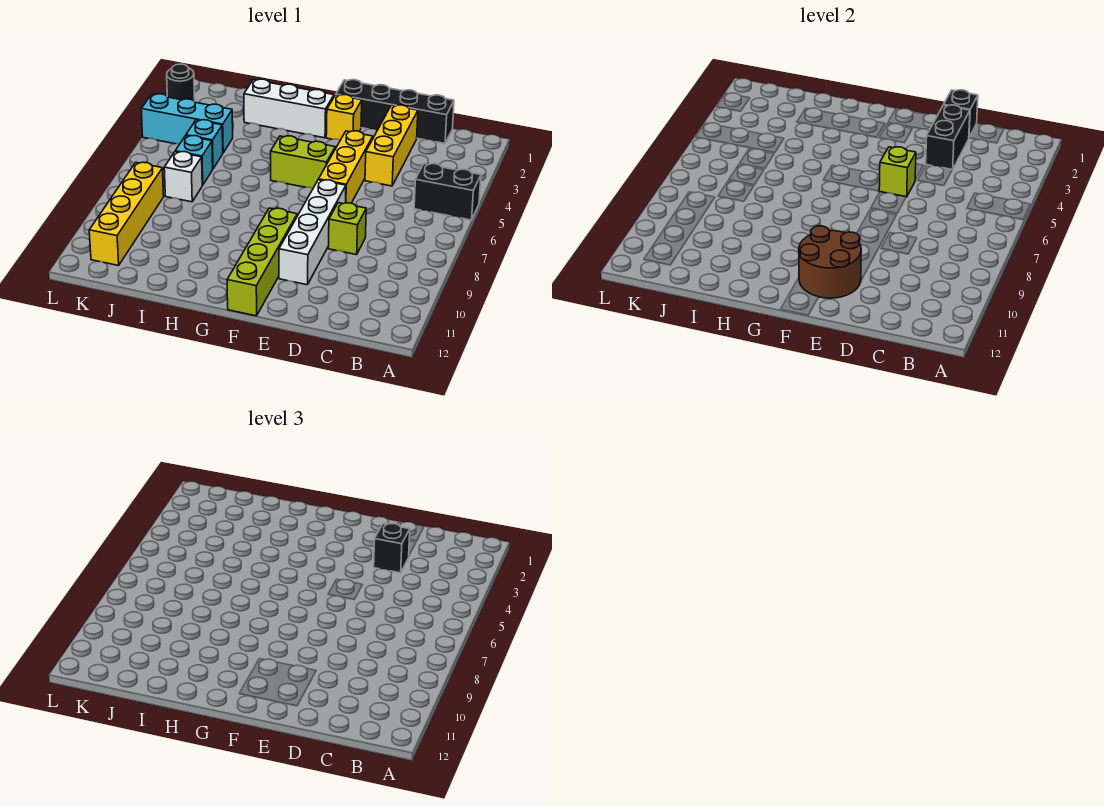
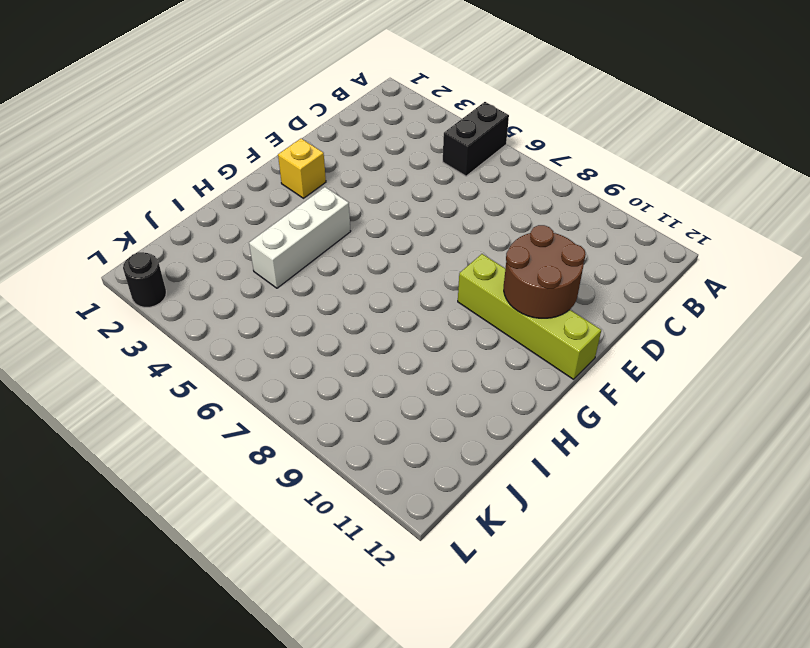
white brick G4:I4 level 1 -> white brick G2:I2 level 1
none -> black brick C1:F1 level 1
none -> yellow brick D2:D4 level 1
none -> lime brick D8 level 1

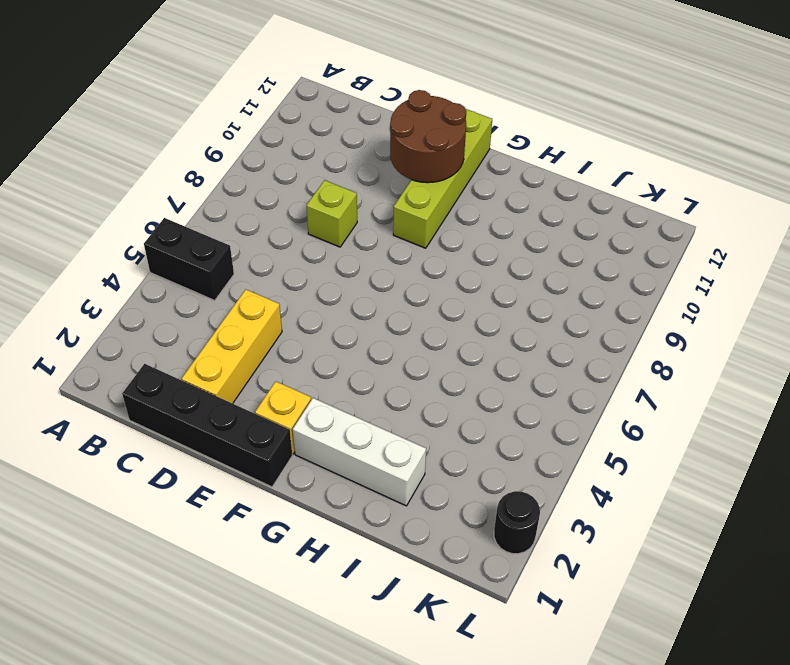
none -> yellow brick E4:E6 level 1
none -> white brick E7:E10 level 1
none -> lime brick F5:G5 level 1

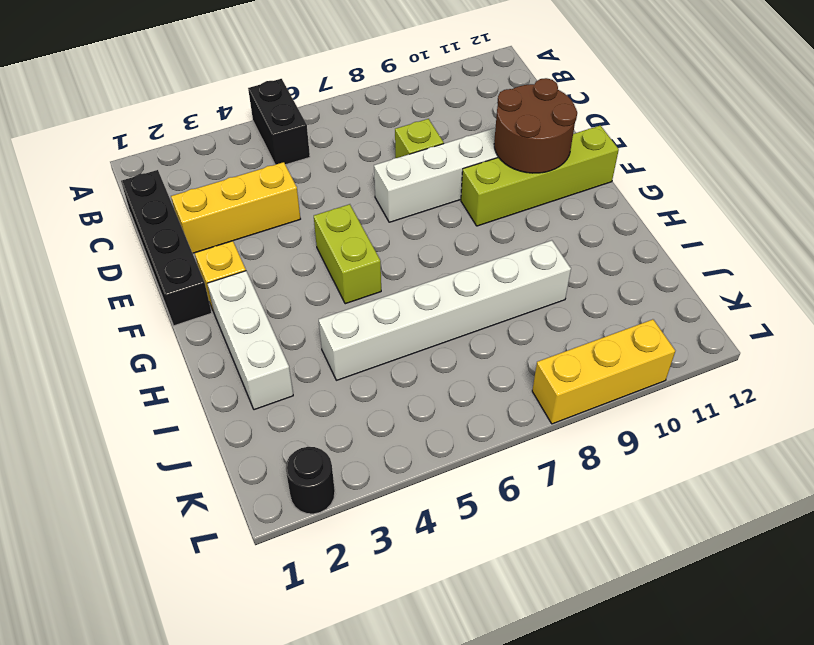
white brick I4:I9 level 1 -> none
yellow brick L8:L10 level 1 -> yellow brick E4:E6 level 1
none -> cyan brick J4:L4 level 1
none -> cyan brick J5 level 1
none -> cyan brick J6 level 1

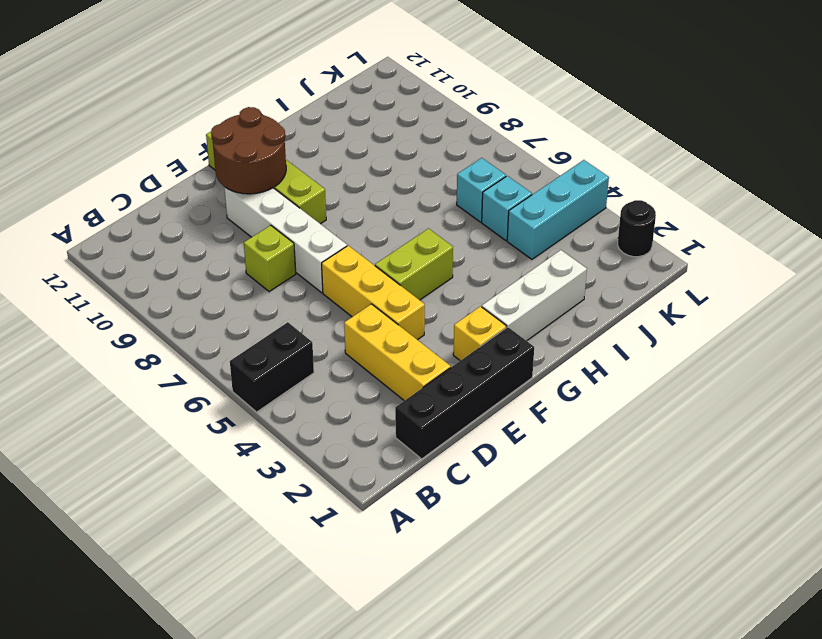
none -> white brick J7 level 1
none -> yellow brick K8:K11 level 1
none -> black brick D1 level 2

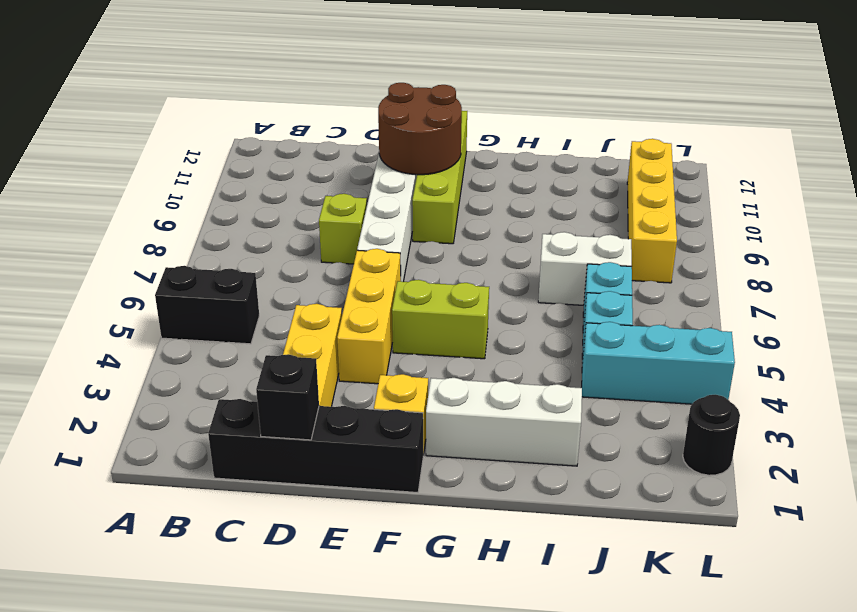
white brick I7:J7 level 1 -> white brick J7 level 1
none -> black brick D2:D3 level 2
none -> lime brick E5 level 2
none -> black brick D3 level 3

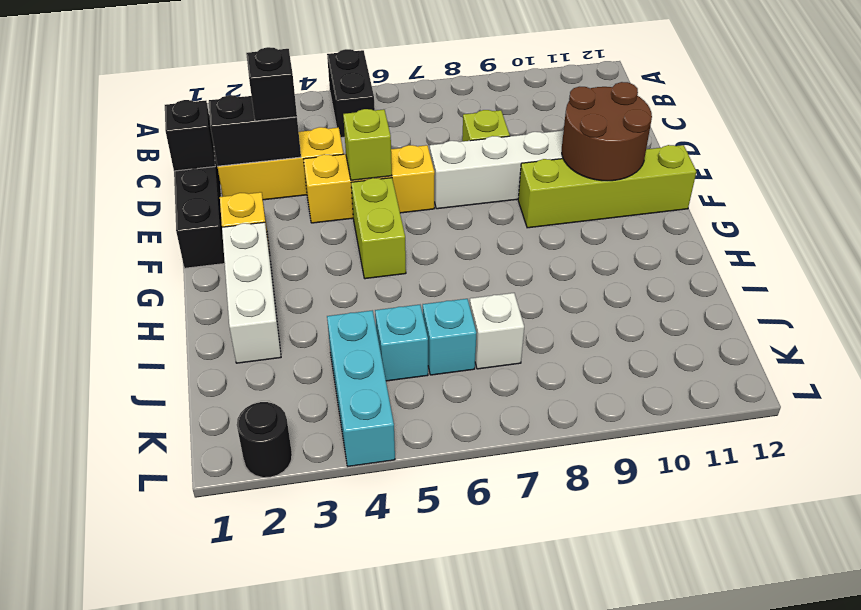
none -> yellow brick K8:K11 level 1

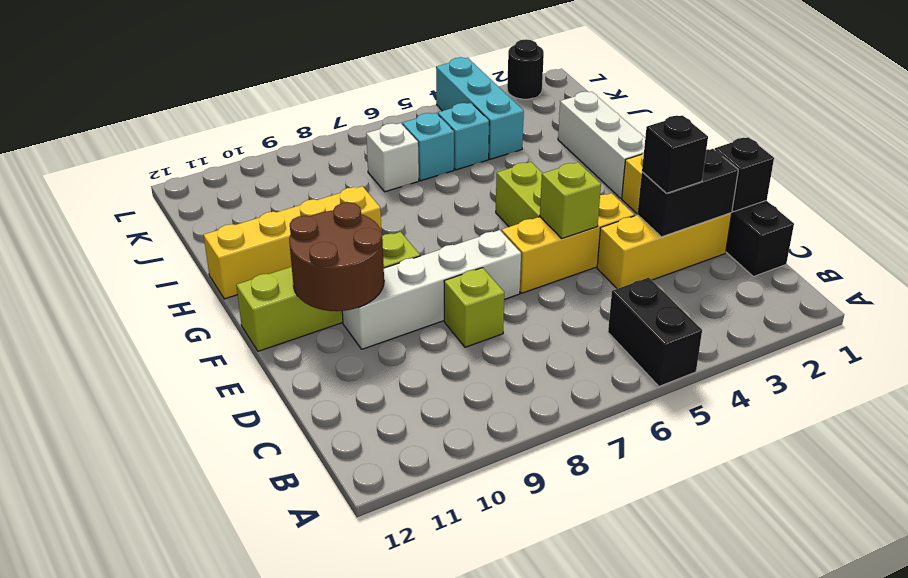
yellow brick H9:H12 level 1 -> yellow brick K8:K11 level 1

